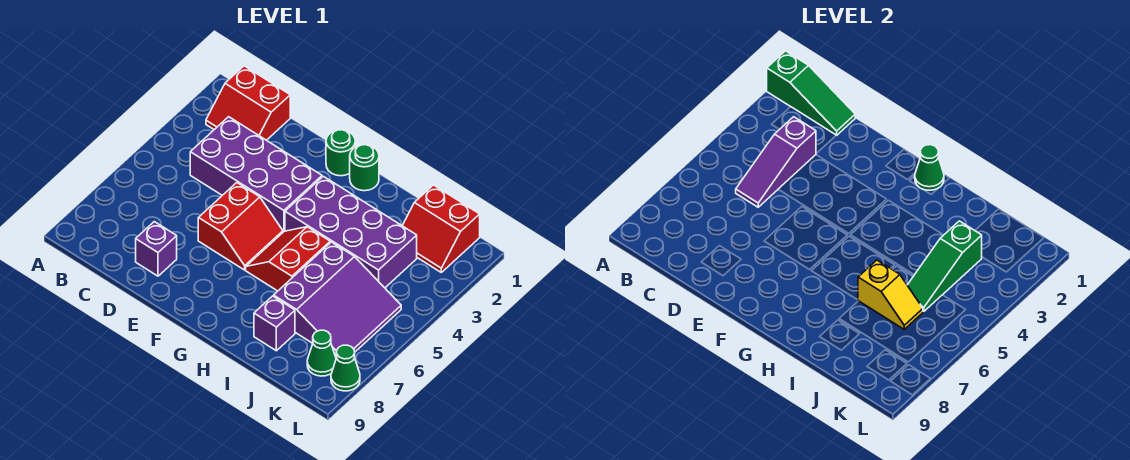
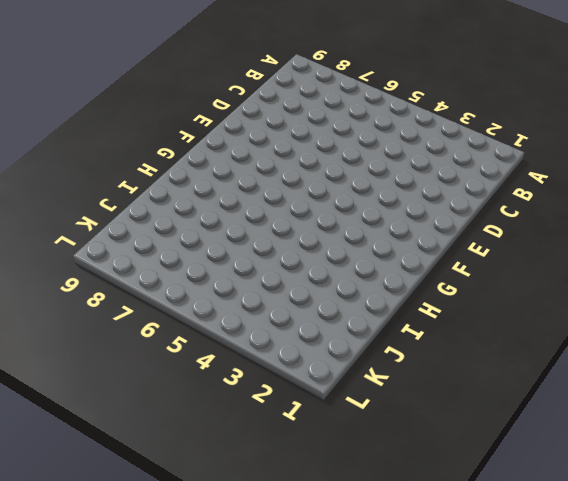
none -> red slope B1:C2 level 1 top 1
none -> purple brick C3:F4 level 1
none -> purple brick D8 level 1

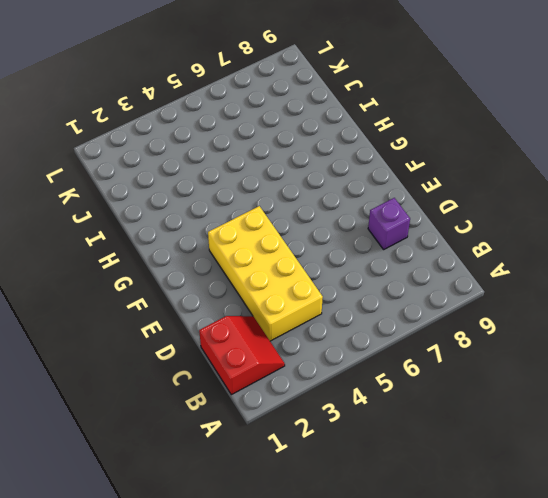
yellow brick C3:F4 level 1 -> purple brick C3:F4 level 1
none -> red slope E5:F6 level 1 top E
none -> green round brick F1 level 1
none -> green round brick G1 level 1

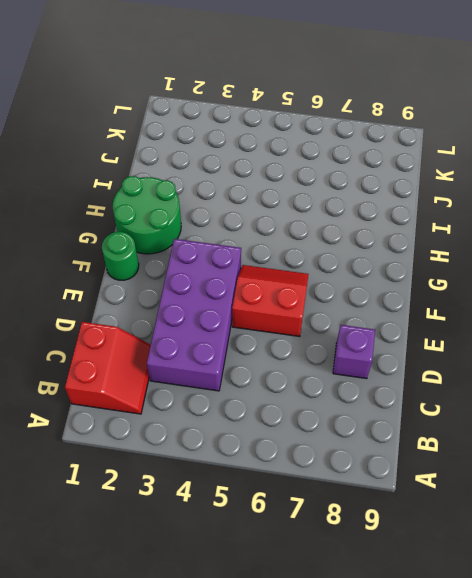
green round brick G1:H2 level 1 -> green round brick G1 level 1
none -> purple brick G3:J4 level 1
none -> red slope G5:H6 level 1 top H
none -> purple slope I5:K7 level 1 top I

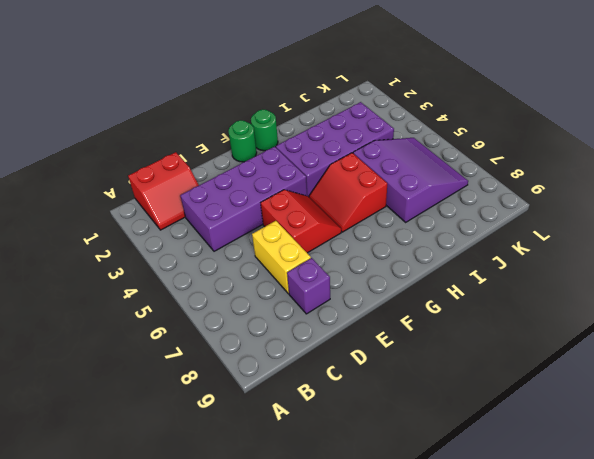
yellow brick D6:D7 level 1 -> none
none -> purple brick I8 level 1
none -> red slope J1:K2 level 1 top 1
none -> green cone K8 level 1

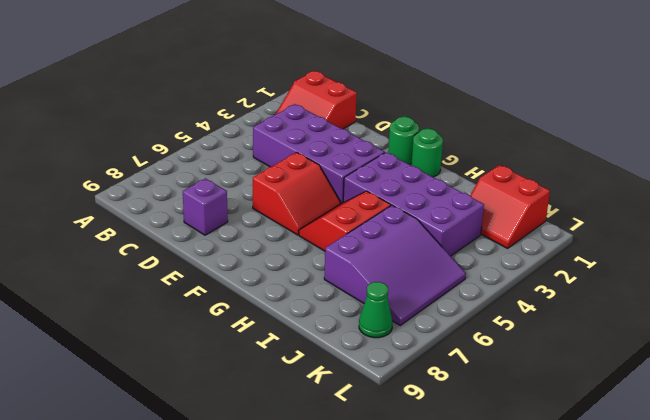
none -> purple brick I8 level 1
none -> green cone L8 level 1
none -> green slope A1:C1 level 2 top A

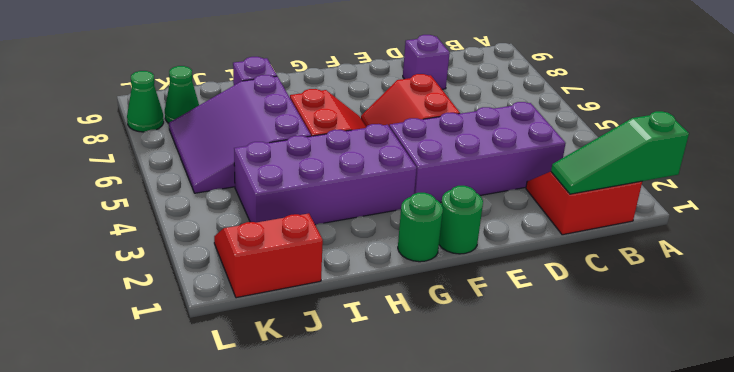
none -> purple slope C3:C5 level 2 top 3
none -> green cone G1 level 2
none -> yellow slope I6:J6 level 2 top I

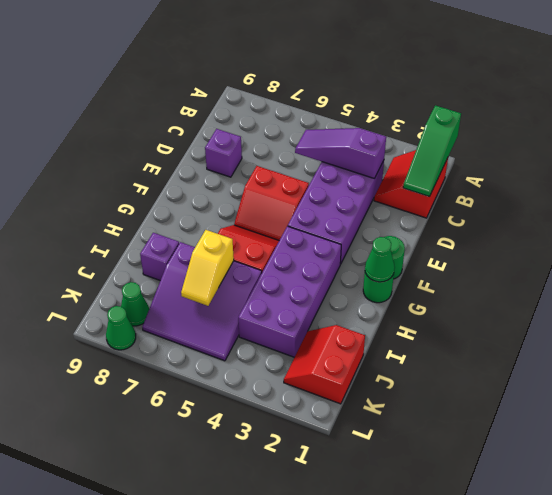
none -> green slope J3:J5 level 2 top 3

